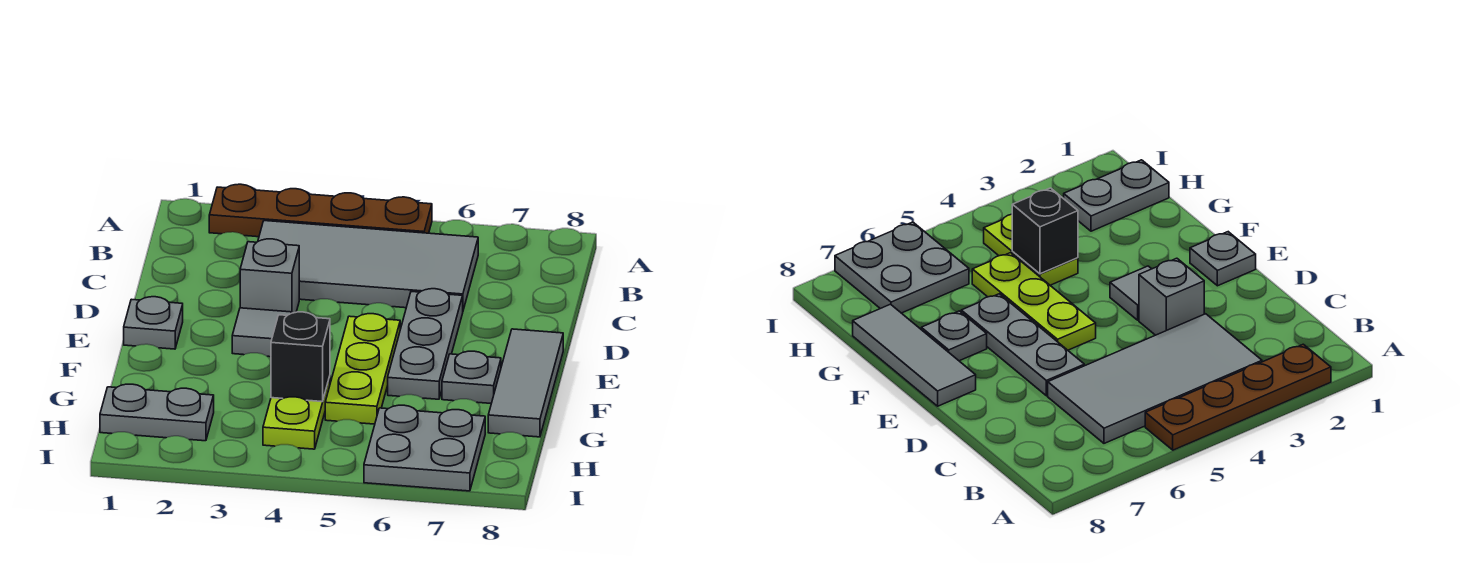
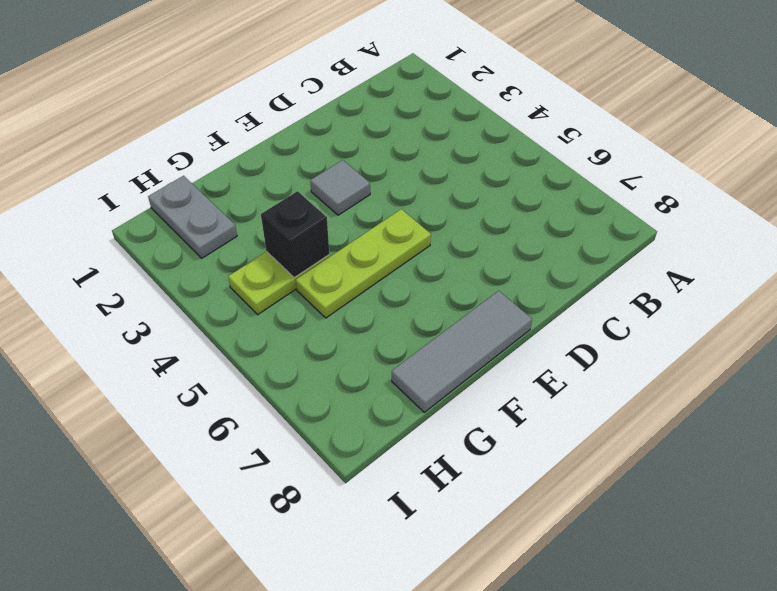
none -> brown plate A2:A5 level 1
none -> grey tile B3:C6 level 1
none -> grey brick D3 level 1

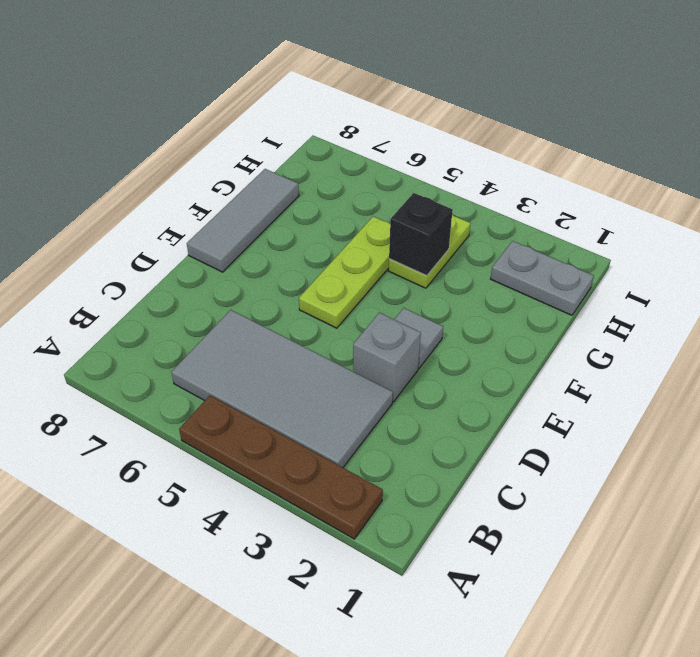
none -> grey plate D6:F6 level 1
none -> grey plate E1 level 1
none -> grey plate F7 level 1

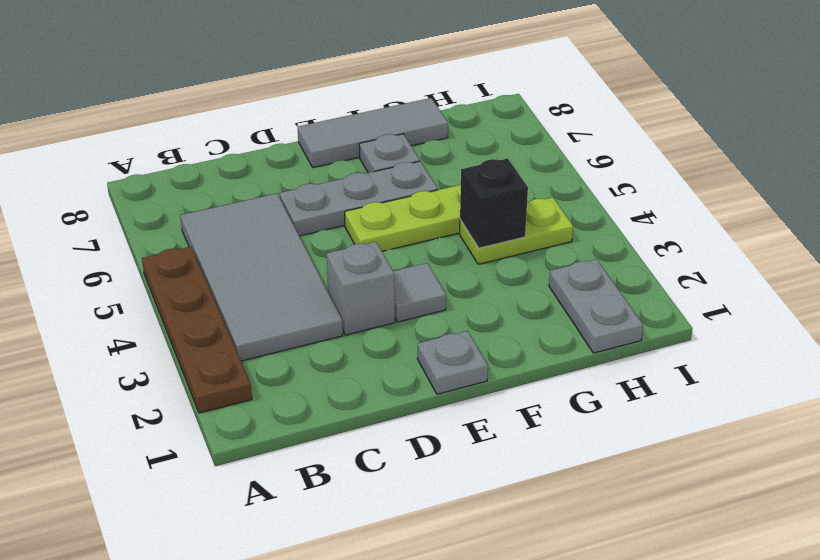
none -> grey plate H6:I7 level 1

